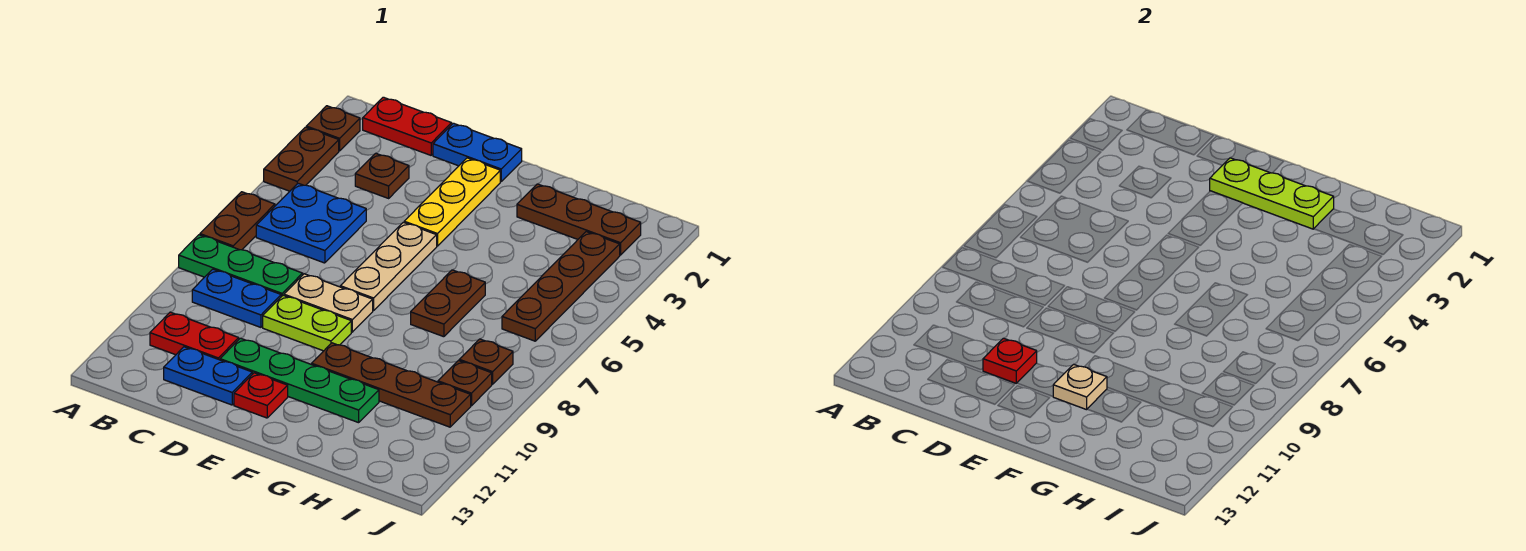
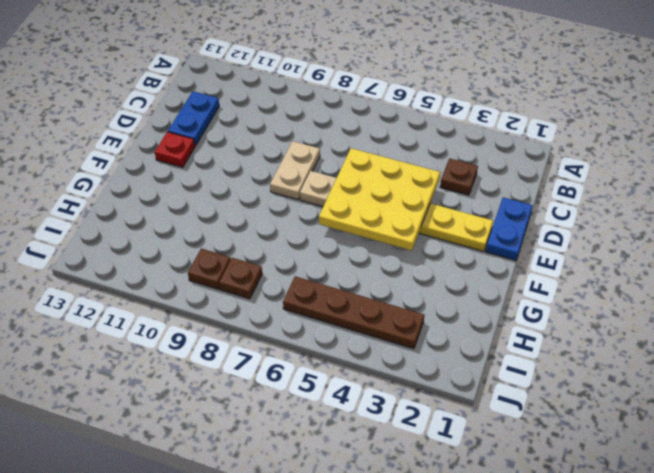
yellow plate D4:F6 level 2 -> none
none -> brown plate A2 level 1
none -> brown plate A3:A4 level 1
none -> brown plate A6:A7 level 1

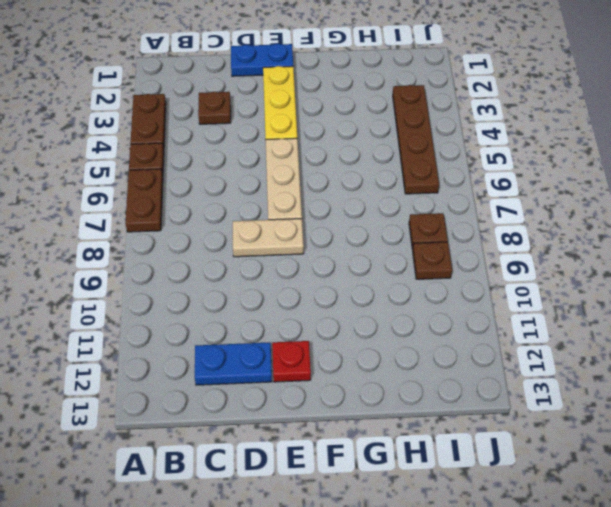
brown plate A5 level 1 -> brown plate A2 level 1
none -> green plate A8:C8 level 1
none -> red plate B1:C1 level 1
none -> blue plate B5:C6 level 1

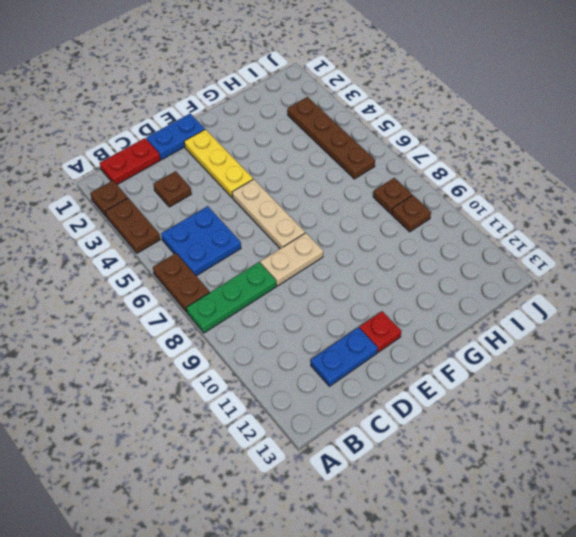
none -> blue plate B9:C9 level 1
none -> red plate B11:C11 level 1
none -> lime plate D9:E9 level 1

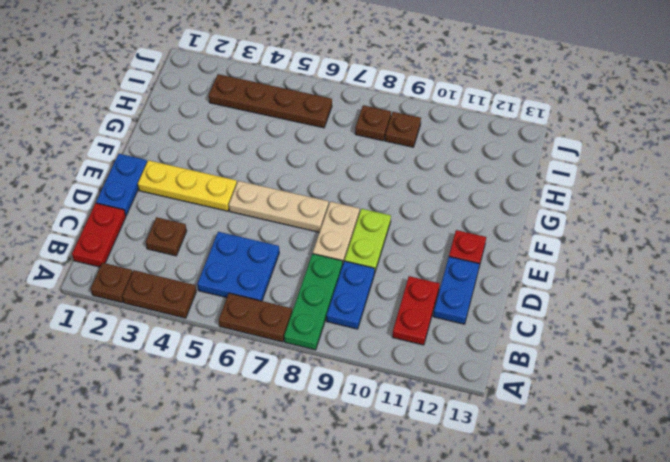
none -> green plate D11:G11 level 1
none -> brown plate F10:I10 level 1
none -> brown plate G2:I2 level 1

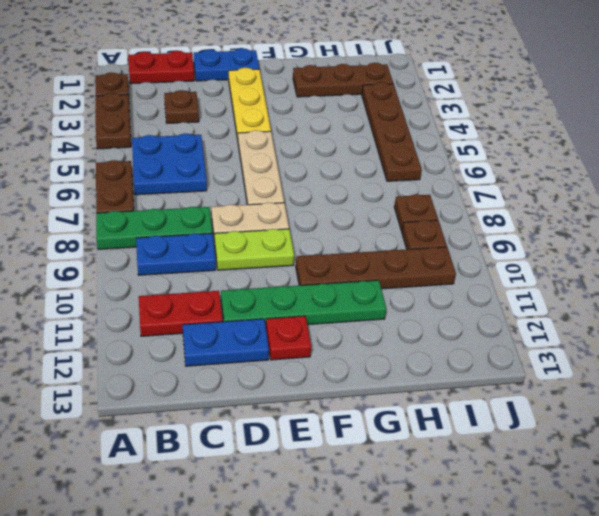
none -> brown plate G6:G7 level 1
none -> red plate D11 level 2
none -> lime plate E2:G2 level 2

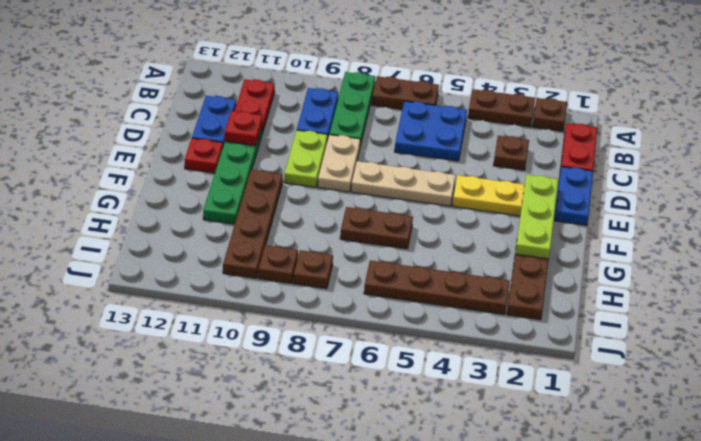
none -> tan plate F11 level 2

